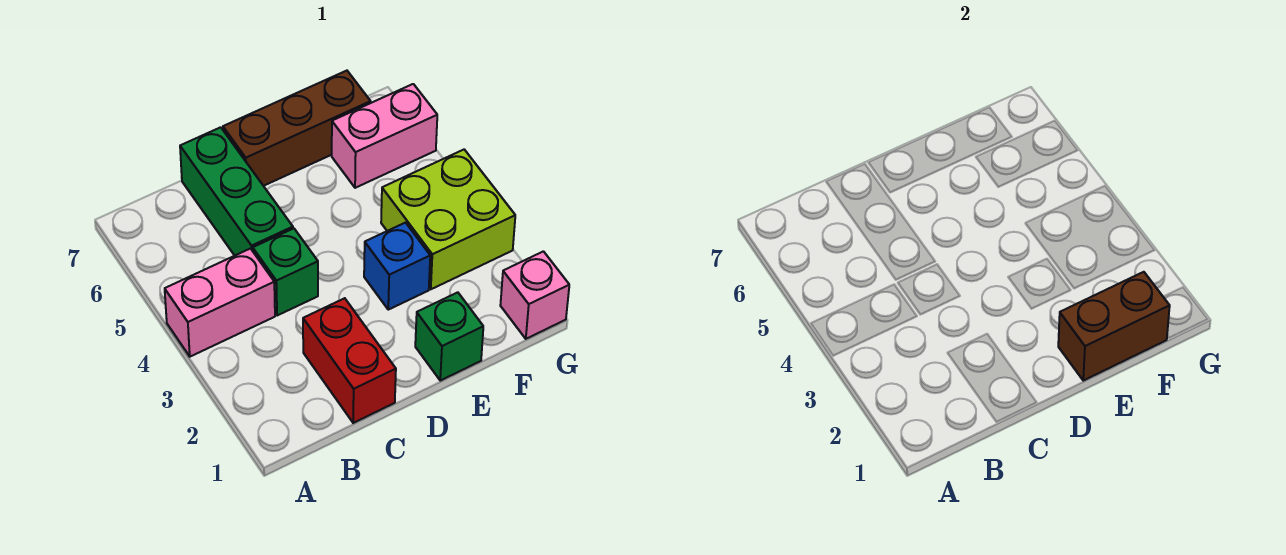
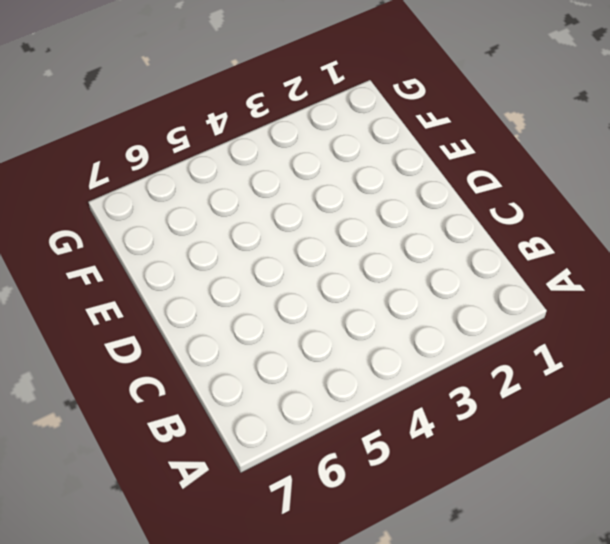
none -> pink brick A4:B4 level 1
none -> red brick C1:C2 level 1

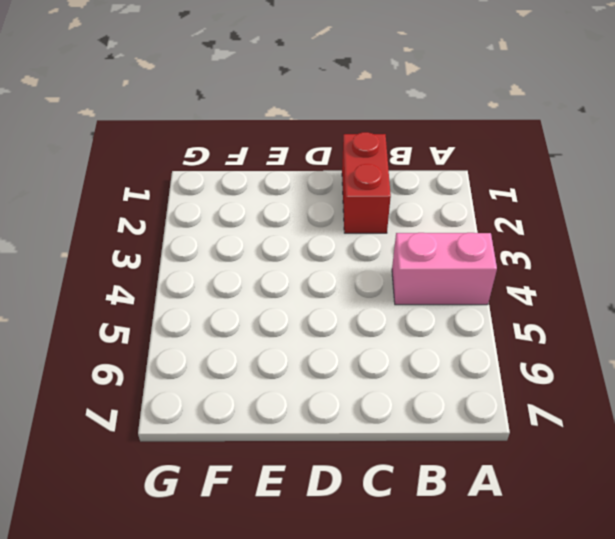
none -> green brick C4 level 1
none -> green brick C5:C7 level 1

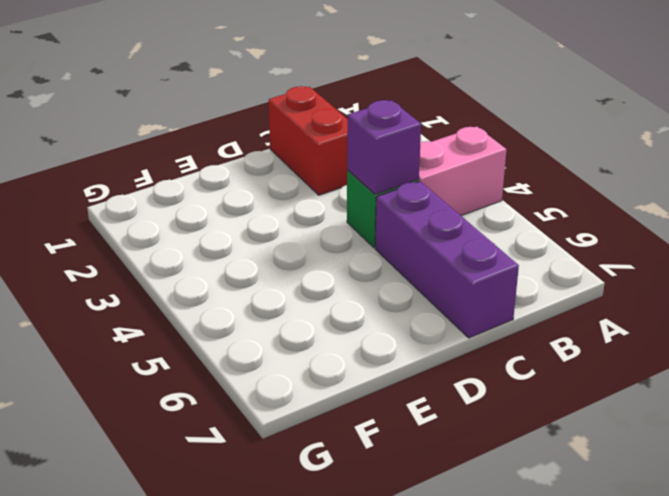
purple brick C4 level 2 -> none
purple brick C5:C7 level 1 -> green brick C5:C7 level 1
none -> brown brick D7:F7 level 1
none -> green brick E1 level 1

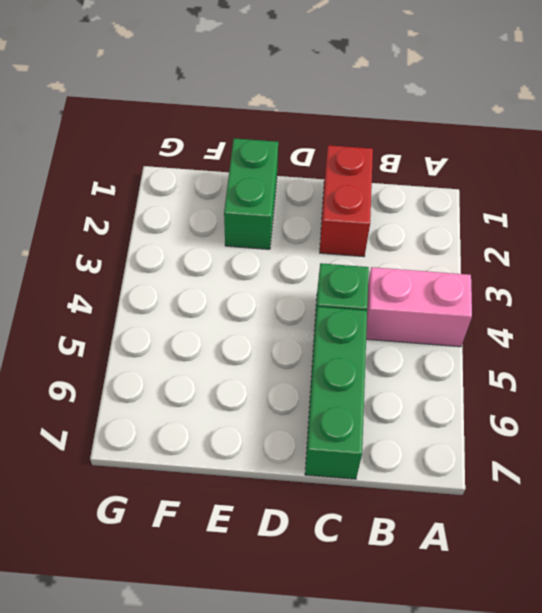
green brick E1:E2 level 1 -> green brick E1 level 1
none -> brown brick D7:F7 level 1
none -> blue brick E3 level 1

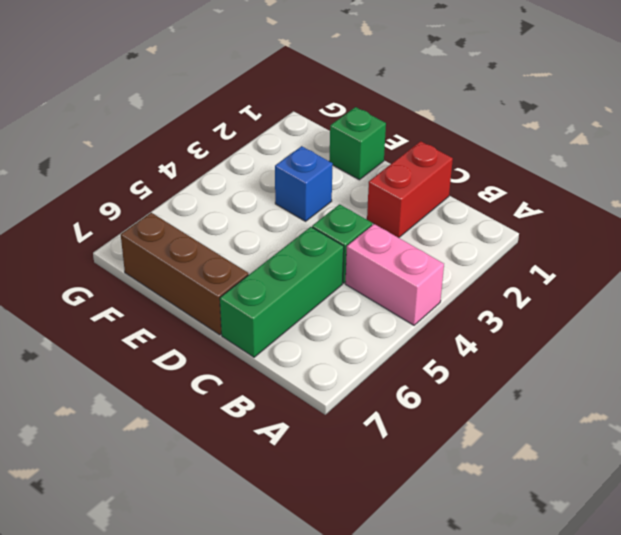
none -> lime brick F3:G4 level 1
none -> pink brick F6:G6 level 1

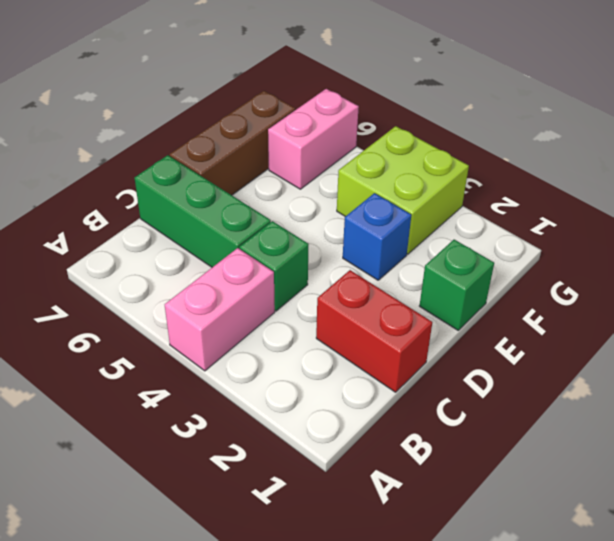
none -> pink brick G1 level 1
none -> brown brick E1:F1 level 2

